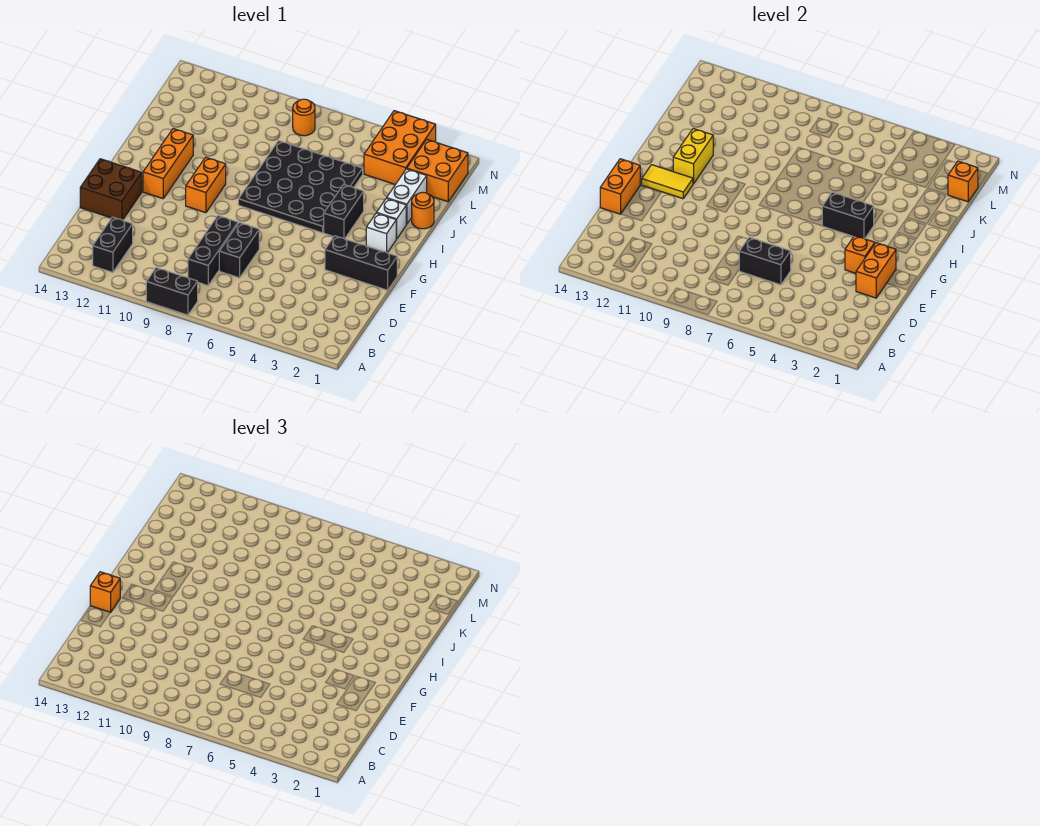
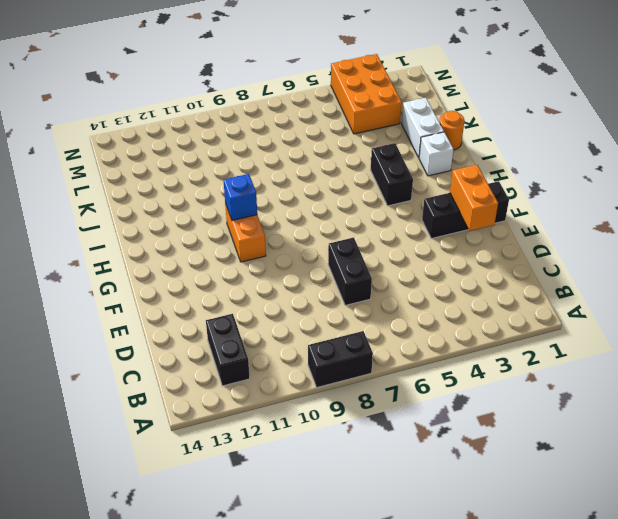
blue brick H10 level 2 -> none
none -> black brick C8:E8 level 1
none -> brown brick E13:F14 level 1
none -> orange brick G12:I12 level 1

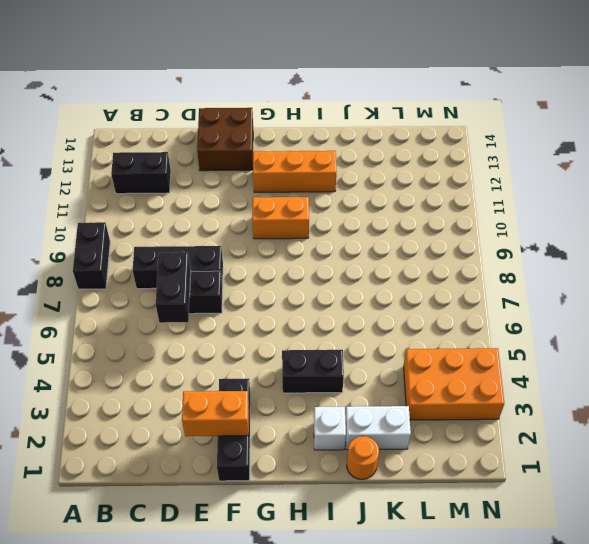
none -> white brick H2 level 1
none -> black plate H5:K8 level 1
none -> orange brick L1:M2 level 1

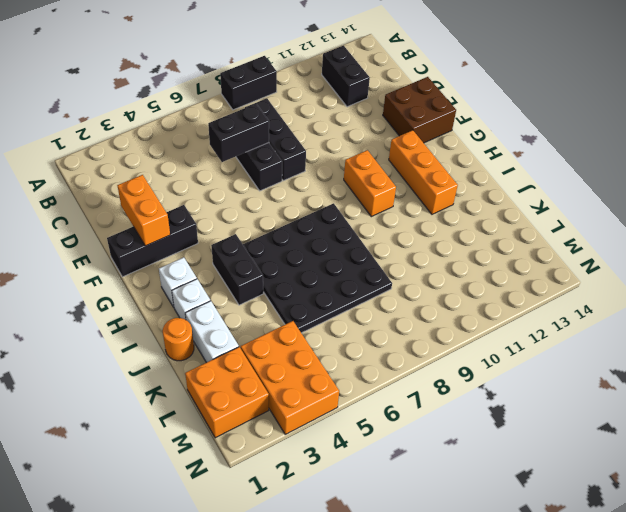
none -> orange round brick M8 level 1
none -> orange brick E14:F14 level 2
none -> orange brick F3 level 2

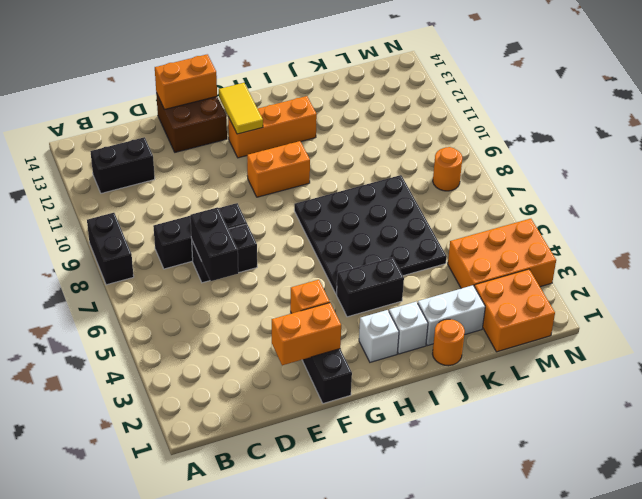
none -> black brick H4:H5 level 2
none -> yellow brick H12:I12 level 2
none -> orange brick L1 level 2

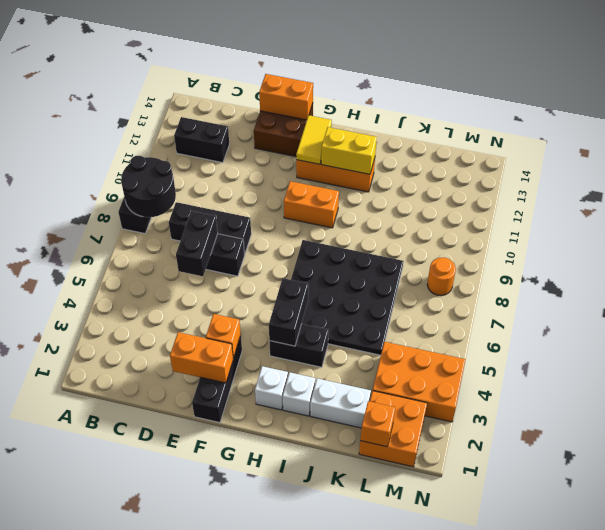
black round brick A8:B9 level 2 -> none
none -> orange round brick J1 level 1
none -> orange brick F14 level 3

